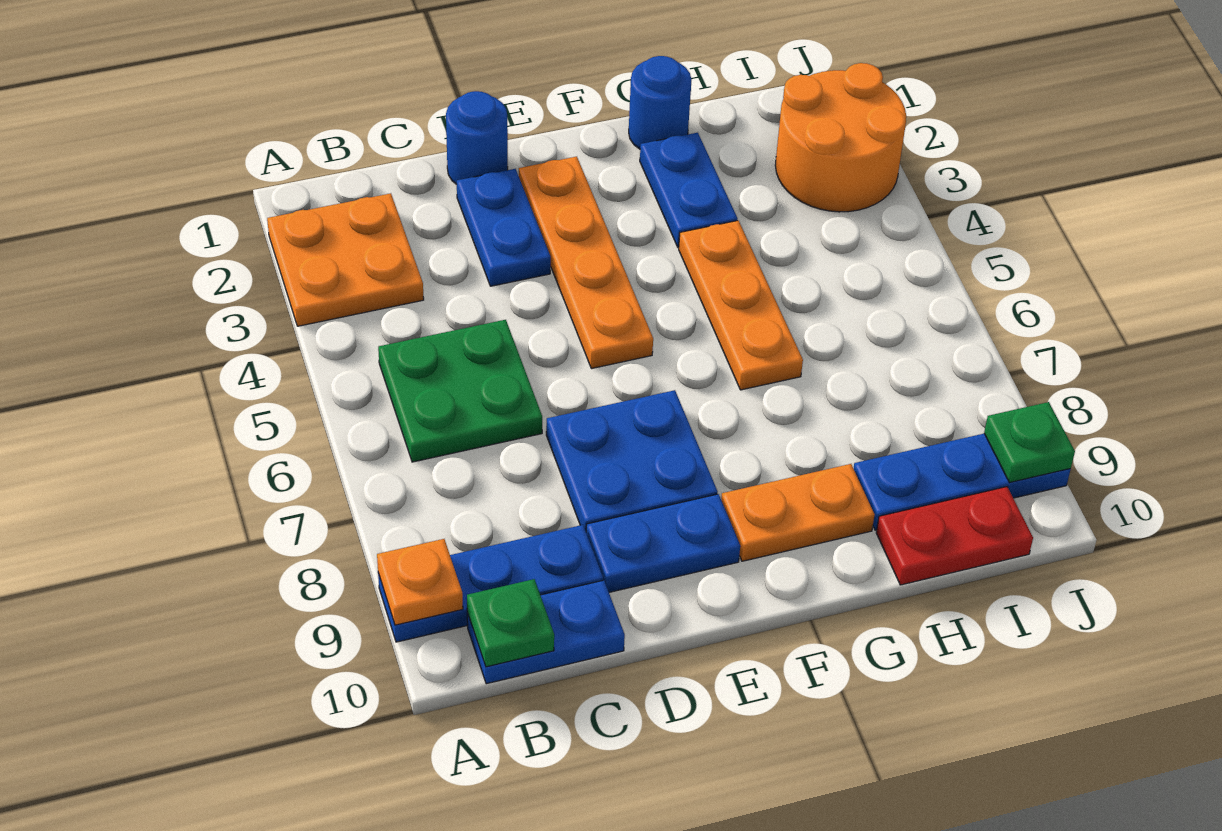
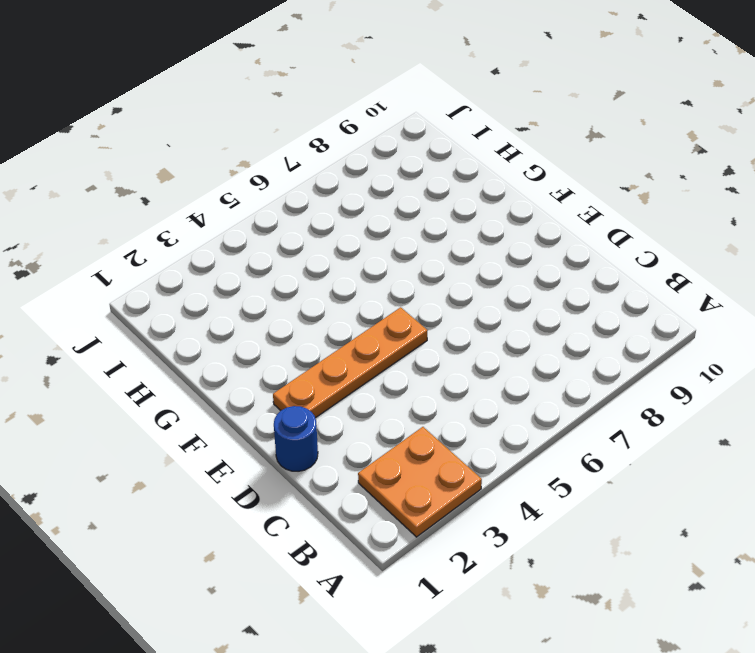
none -> blue plate A9:C9 level 1
none -> green plate B5:C6 level 1
none -> blue plate B10:C10 level 1

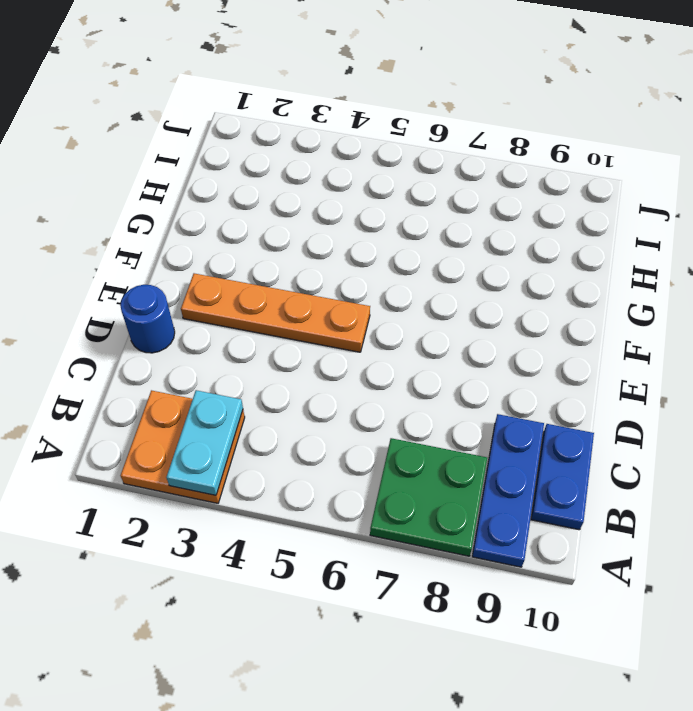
cyan plate A3:B3 level 2 -> none
green plate A7:B8 level 1 -> green plate B5:C6 level 1
none -> blue plate D2:D3 level 1
none -> blue plate D7:E8 level 1
none -> blue plate D9:E9 level 1

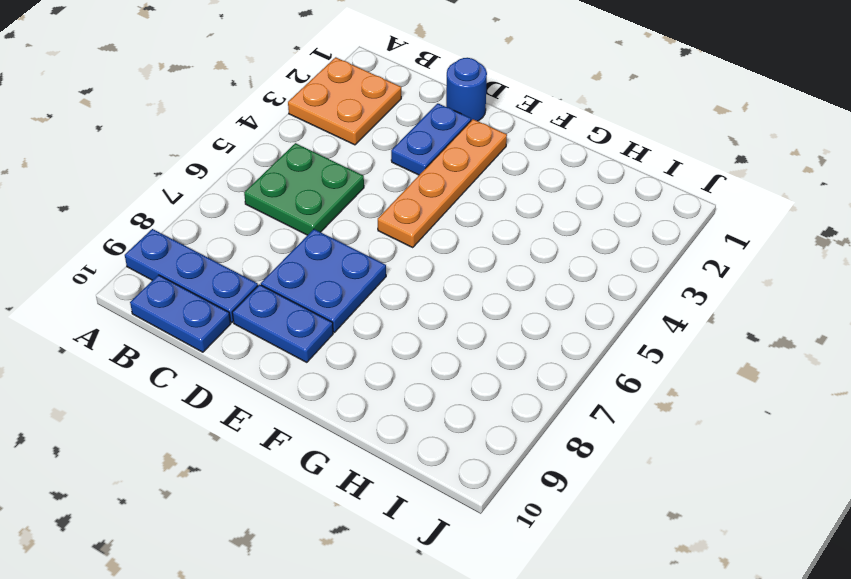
none -> orange plate F9:G9 level 1
none -> blue round brick G1 level 1
none -> blue plate G2:G3 level 1

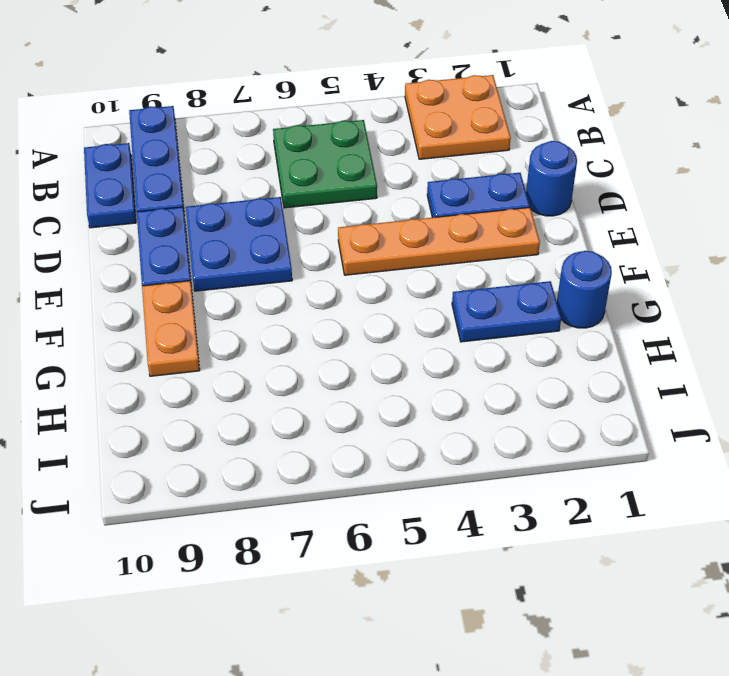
none -> orange plate G4:G6 level 1
none -> blue plate H9:J9 level 1
none -> red plate H10:I10 level 1

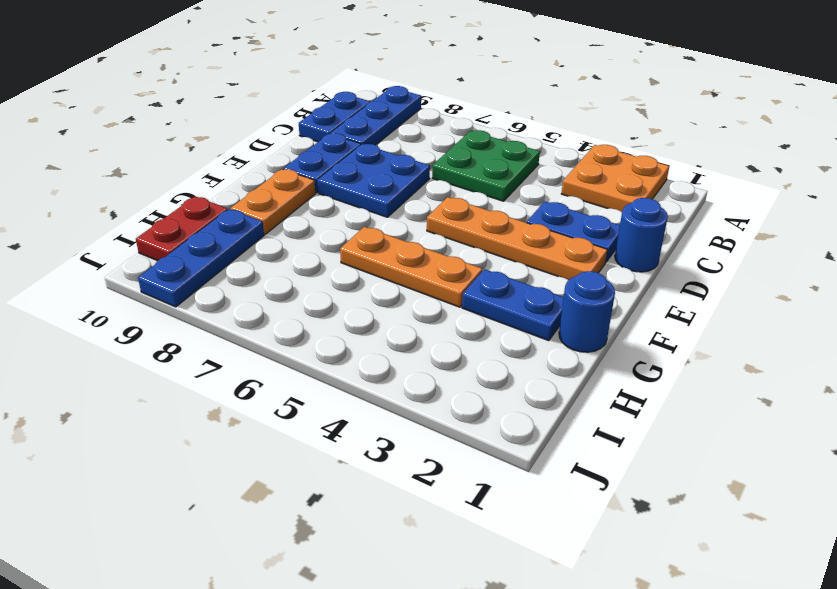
none -> orange round brick I2:J3 level 1
none -> orange plate A9 level 2
none -> green plate B10 level 2

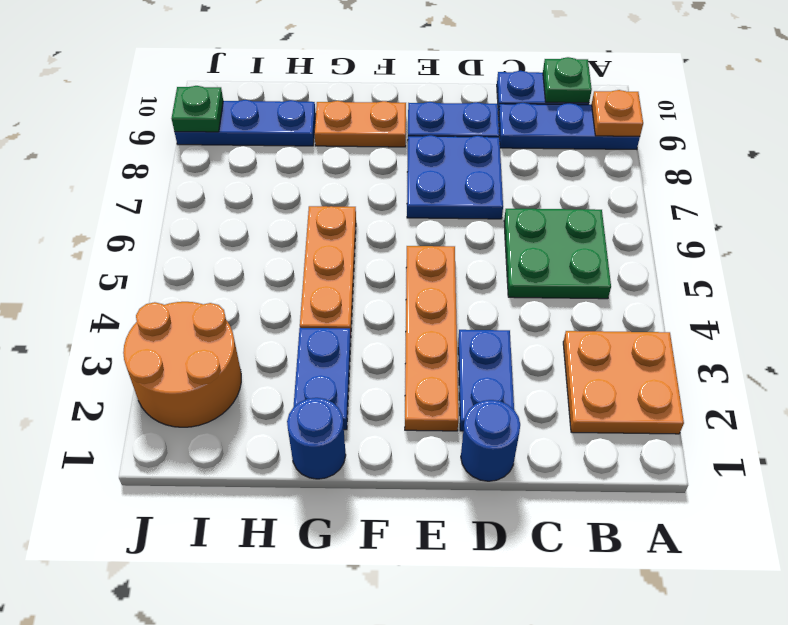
none -> red plate H10:I10 level 1

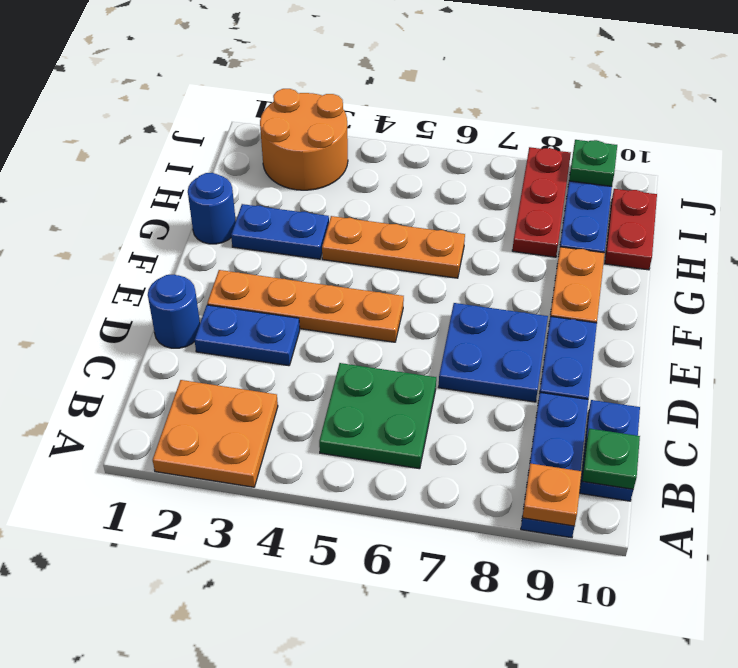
red plate H8:J8 level 1 -> none

